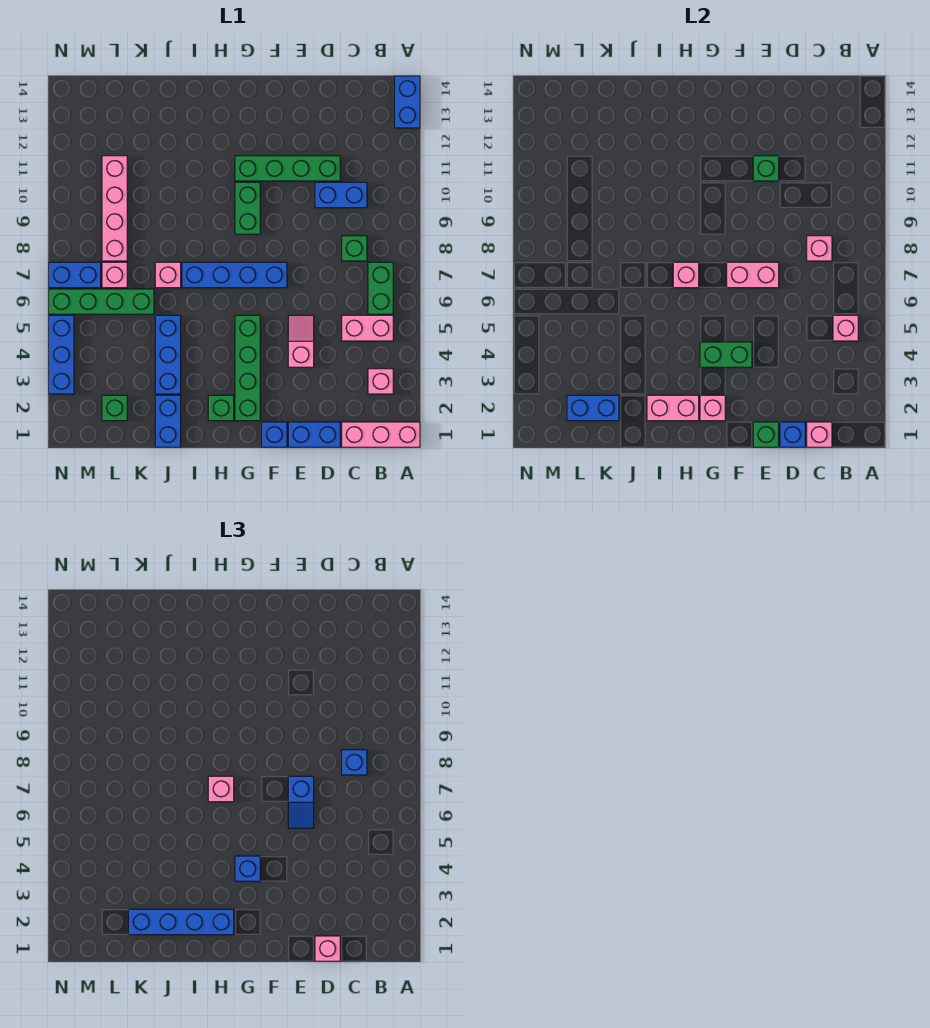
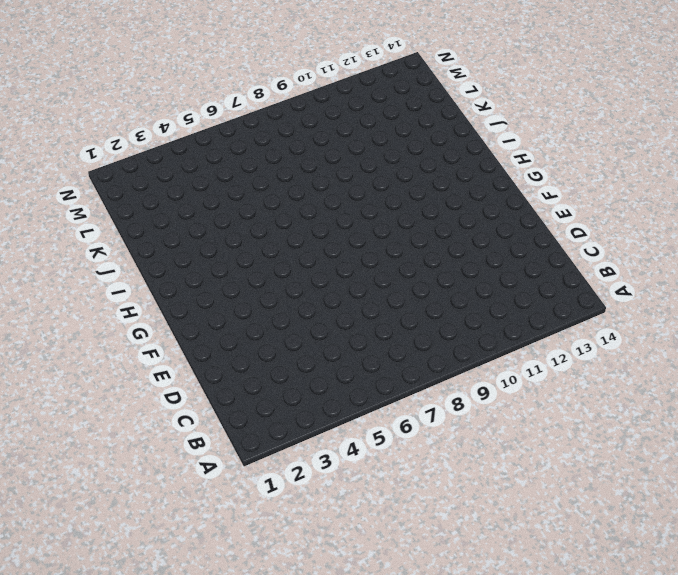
none -> pink brick A1:C1 level 1
none -> blue brick A13:A14 level 1
none -> pink brick B3 level 1
none -> pink brick B5:C5 level 1

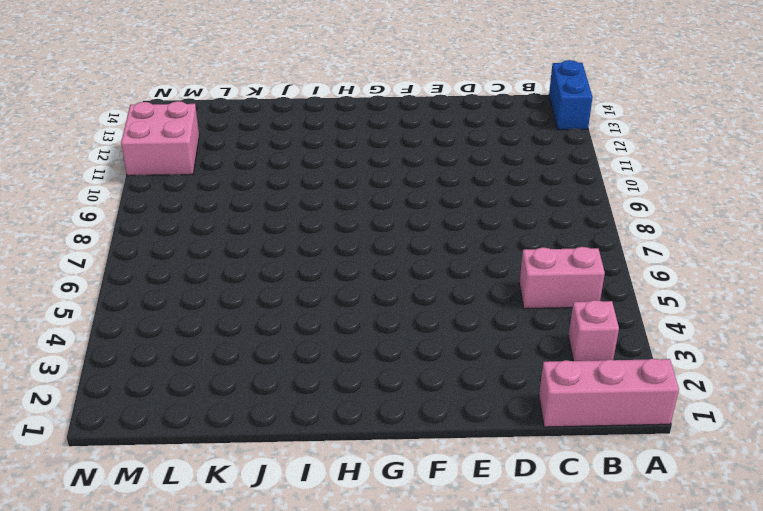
pink brick M11:N12 level 1 -> none
none -> green brick B6:B7 level 1
none -> green brick C8 level 1
none -> blue brick C10:D10 level 1
none -> blue brick D1:E1 level 1

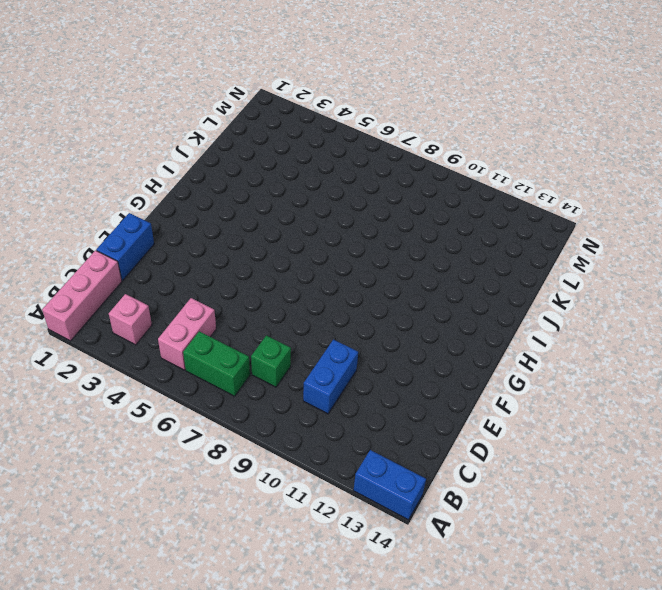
none -> green brick D11:G11 level 1
none -> pink slope E4:E5 level 1 top 4
none -> blue brick F1 level 1
none -> blue brick F7:I7 level 1

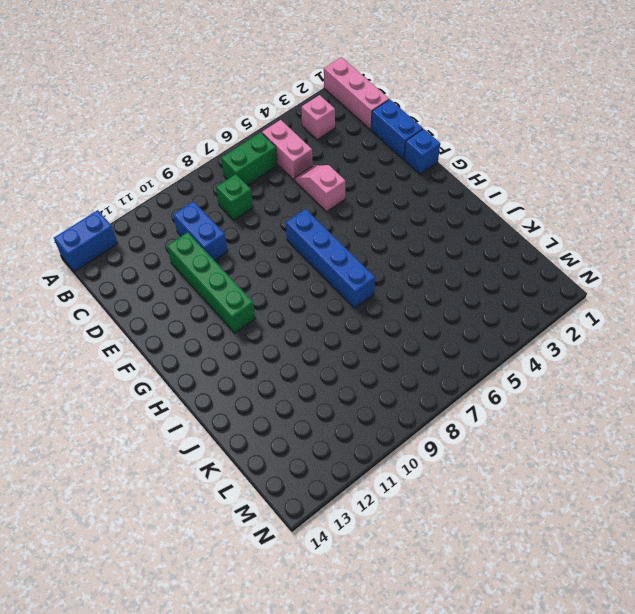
pink slope D5:E5 level 1 top E -> pink slope E4:E5 level 1 top 4
none -> green brick G2:G5 level 1
none -> green brick G9:G10 level 1
none -> green brick H2 level 1
none -> blue brick J1:J2 level 1

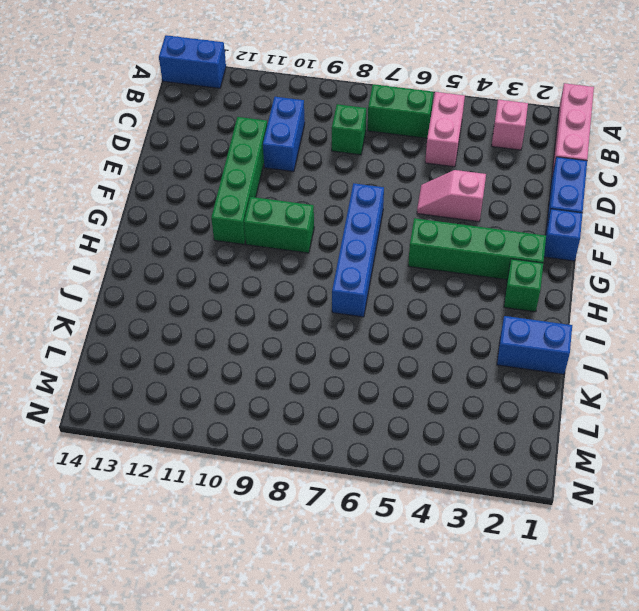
none -> blue brick J3:J5 level 1
none -> pink brick J7 level 1
none -> green brick K6:N6 level 1
none -> green brick L2 level 1

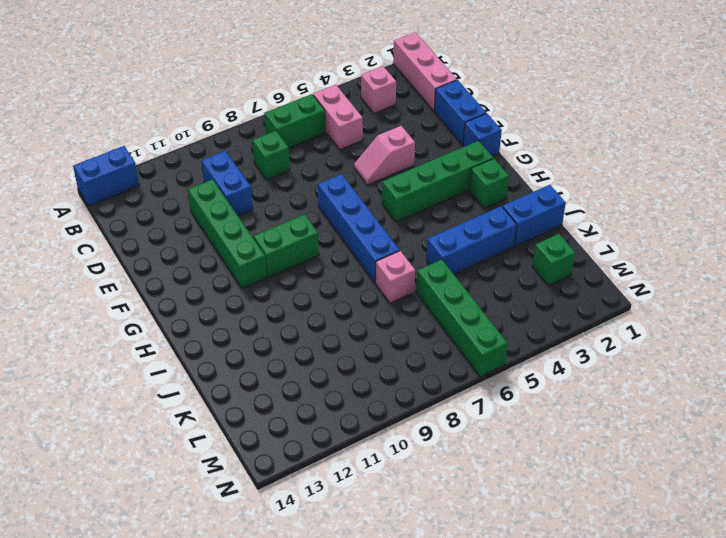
none -> pink brick L7 level 1
none -> pink brick L8:L11 level 1
none -> blue brick M7:N7 level 1
none -> blue brick N3:N5 level 1

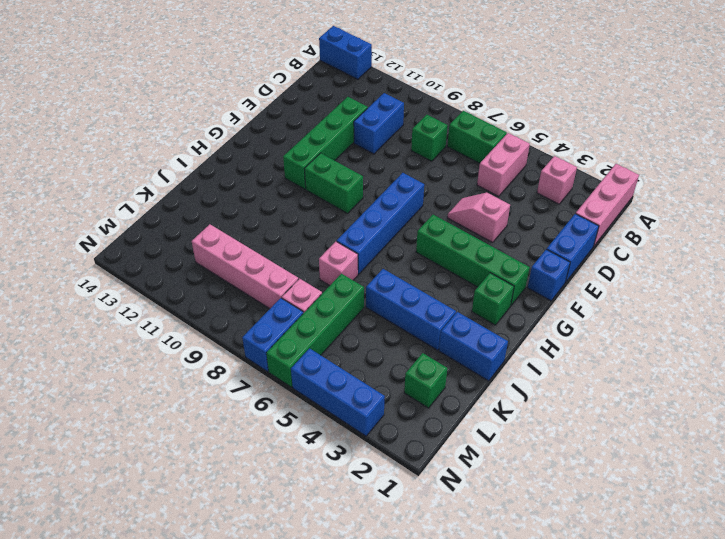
none -> pink brick B5 level 2
none -> pink brick C1 level 2
none -> pink brick C8 level 2
none -> blue brick D1 level 2

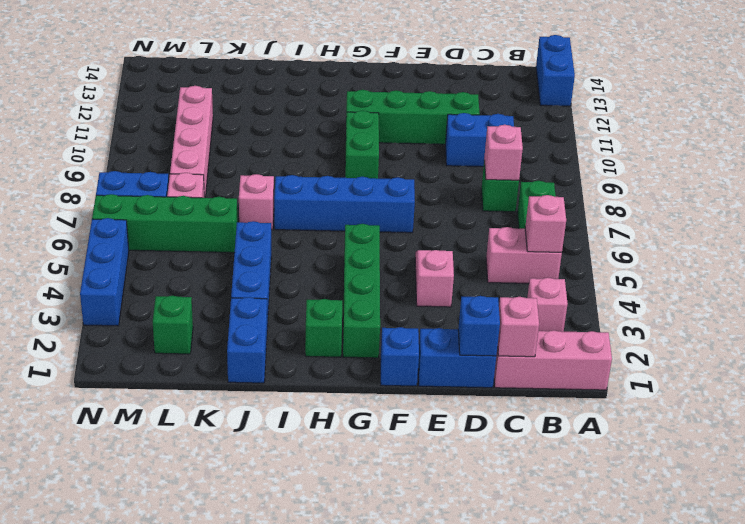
none -> green brick E1 level 2
none -> pink brick E7:F7 level 2
none -> green brick E11 level 2
none -> green brick F4:G4 level 2

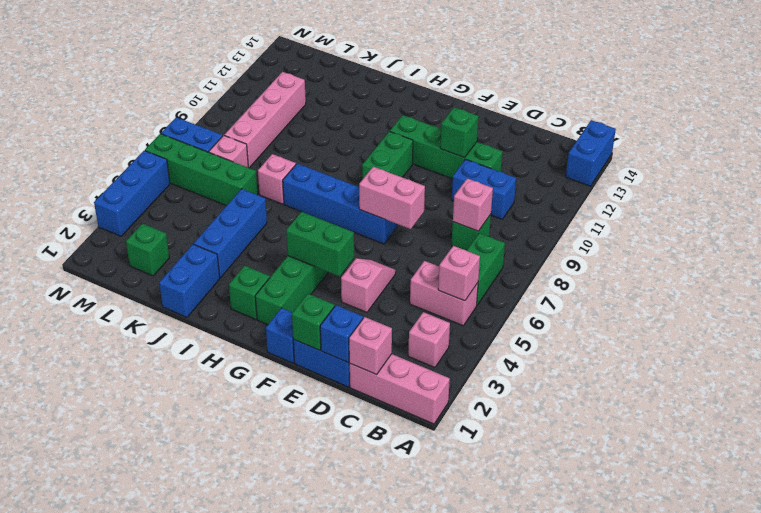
none -> pink brick G2 level 2
none -> pink brick H2:I2 level 2
none -> pink brick H7 level 2
none -> blue brick K2:L2 level 2

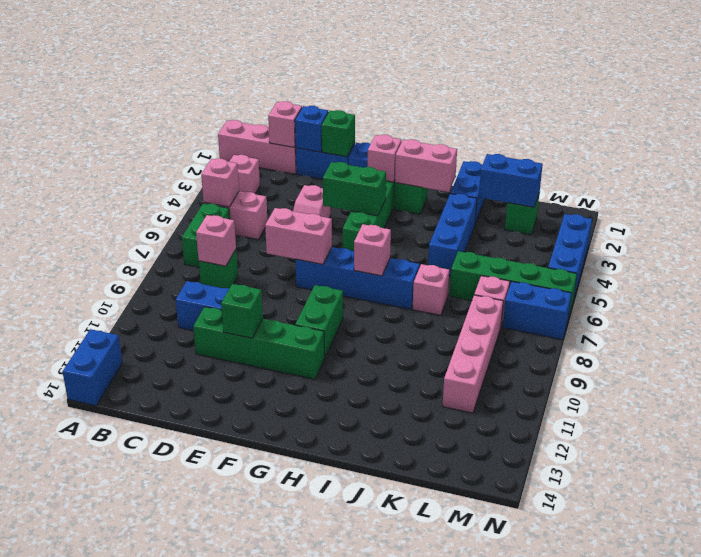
none -> blue brick C8 level 3
none -> pink brick D1 level 3
none -> blue slope E6:E7 level 3 top 7
none -> blue brick G4 level 3

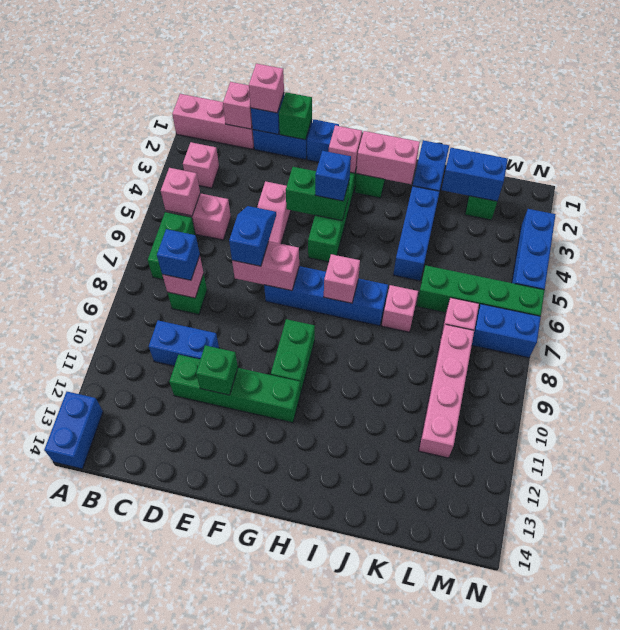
none -> blue brick H2:K2 level 3
none -> pink brick H7 level 3

